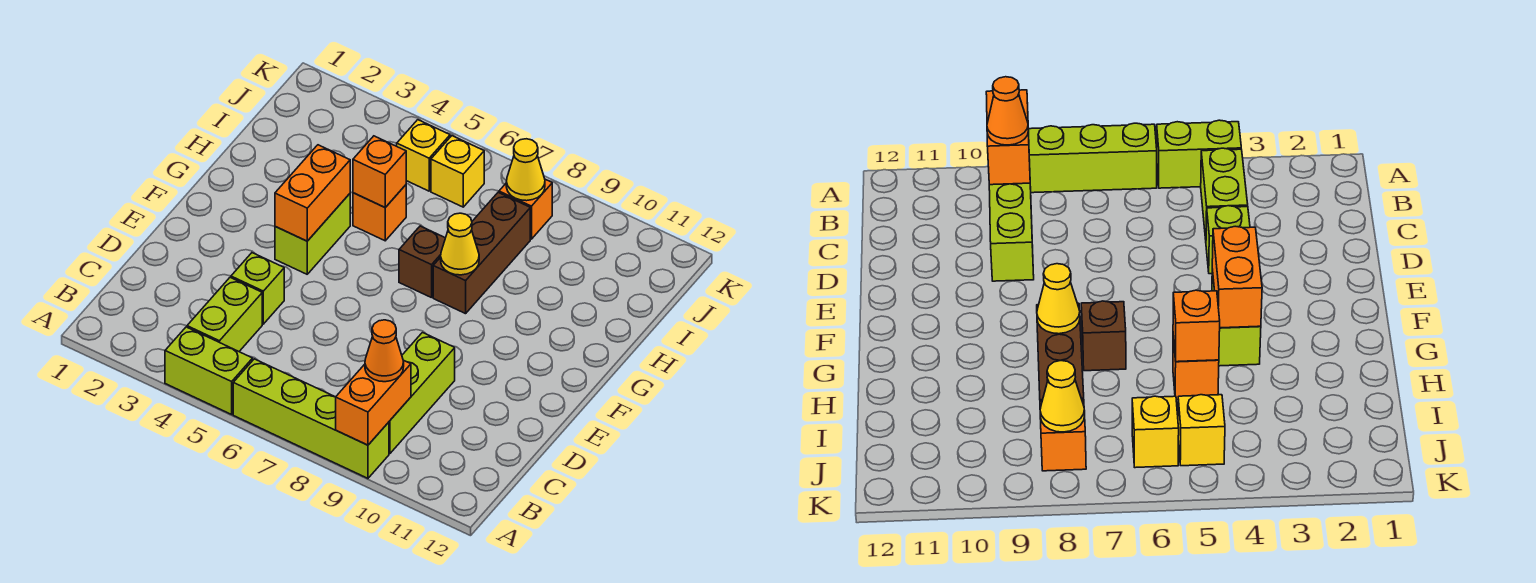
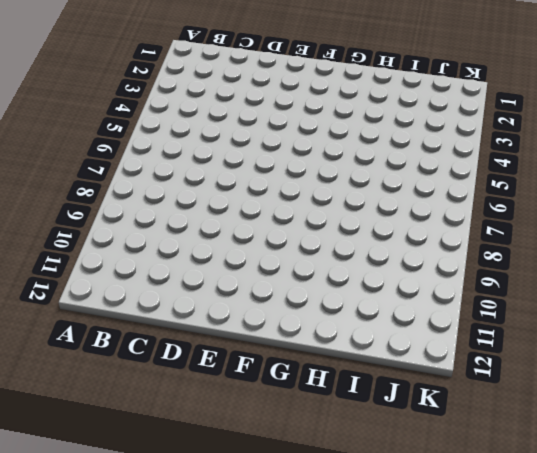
none -> lime brick A4:A5 level 1
none -> lime brick A6:A9 level 1
none -> lime brick B4:C4 level 1

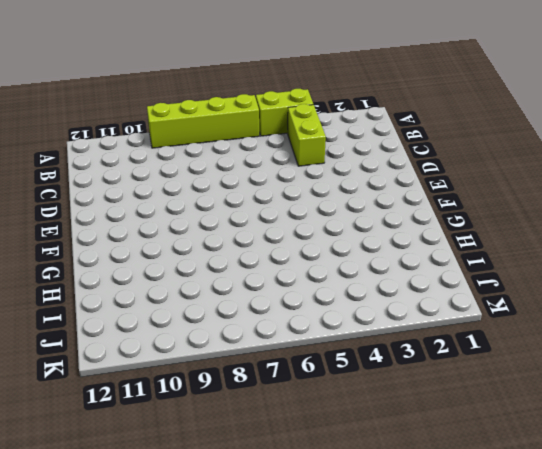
none -> lime brick B9:D9 level 1
none -> lime brick D4 level 1
none -> lime brick F4:G4 level 1

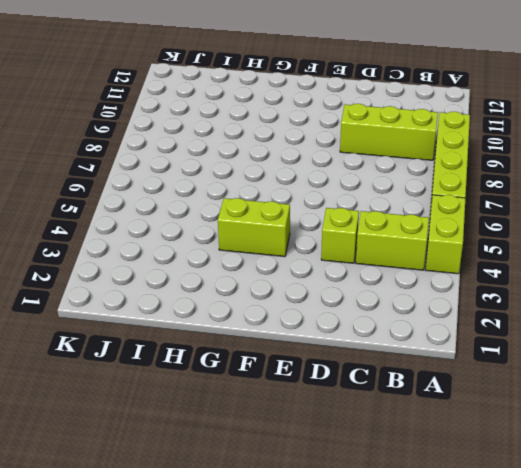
none -> brown brick G7 level 1
none -> brown brick G8:I8 level 1
none -> orange brick H5 level 1

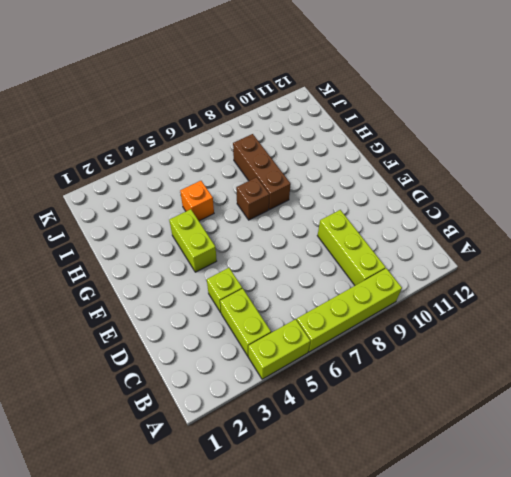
none -> yellow brick J5 level 1
none -> yellow brick J6 level 1
none -> orange brick J8 level 1

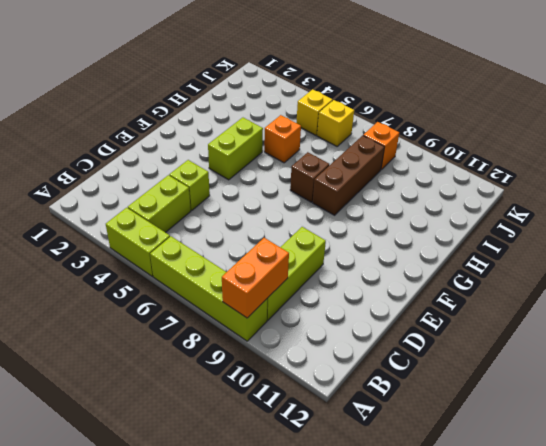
none -> orange brick F4:G4 level 2
none -> yellow cone G8 level 2
none -> orange brick H5 level 2

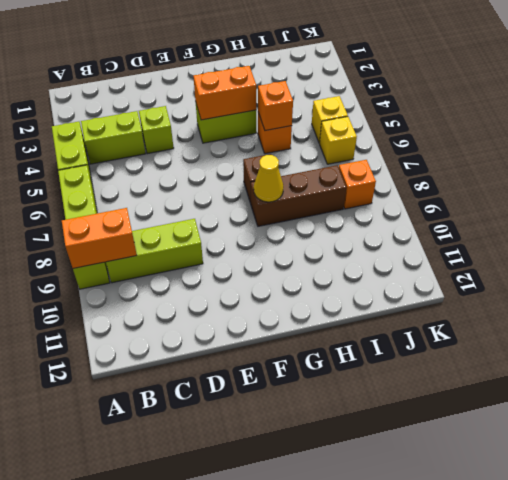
none -> yellow cone J8 level 2
none -> orange cone B9 level 3

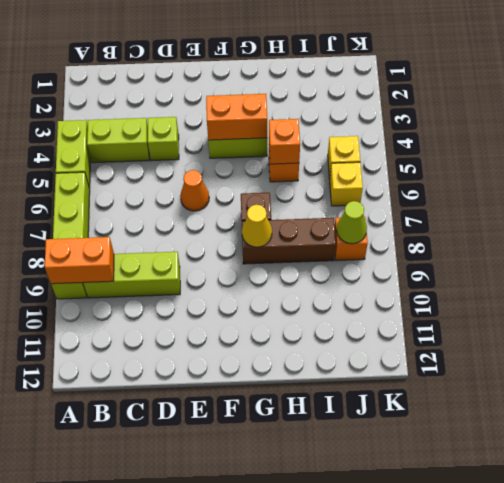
orange cone E6 level 1 -> orange cone B9 level 3
lime cone J8 level 2 -> yellow cone J8 level 2

